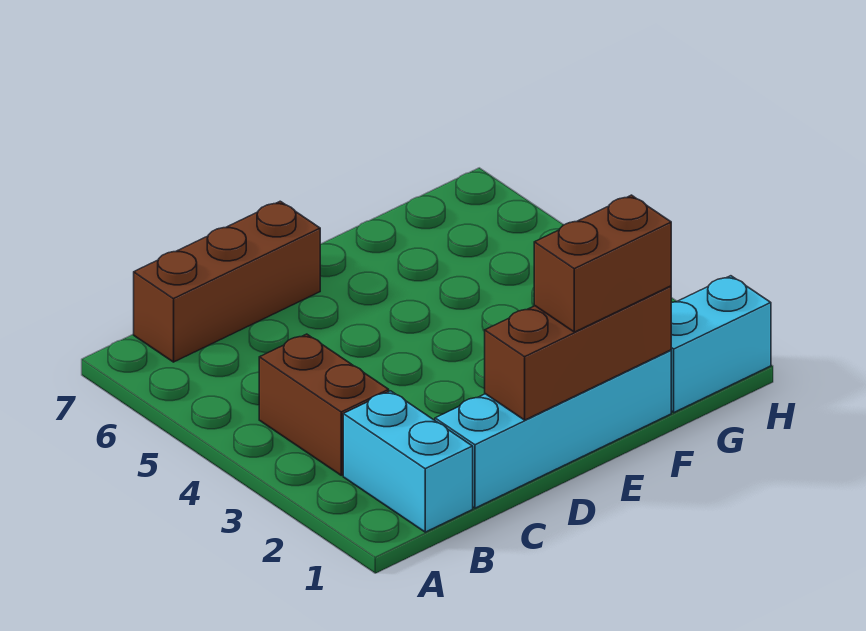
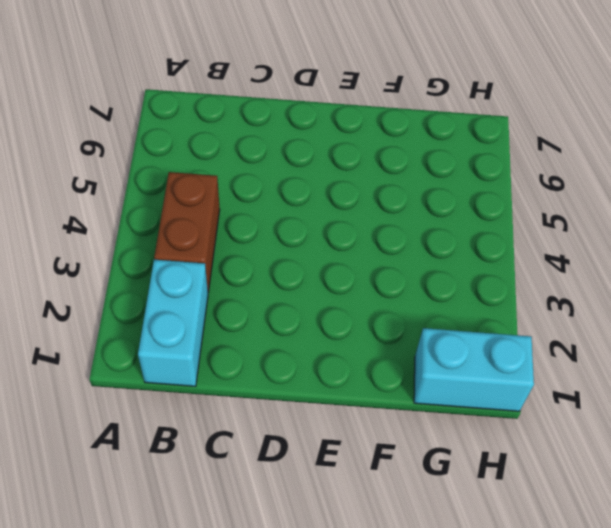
none -> brown brick B7:D7 level 1
none -> cyan brick C1:F1 level 1

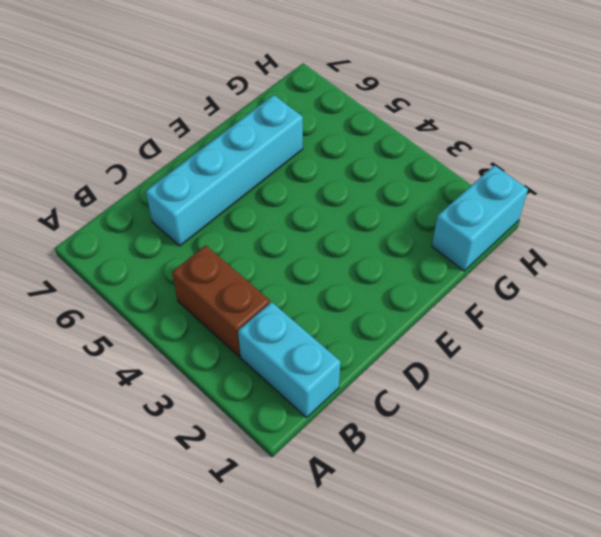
cyan brick C6:F6 level 1 -> cyan brick C1:F1 level 1
none -> brown brick B7:D7 level 1
none -> brown brick D1:F1 level 2

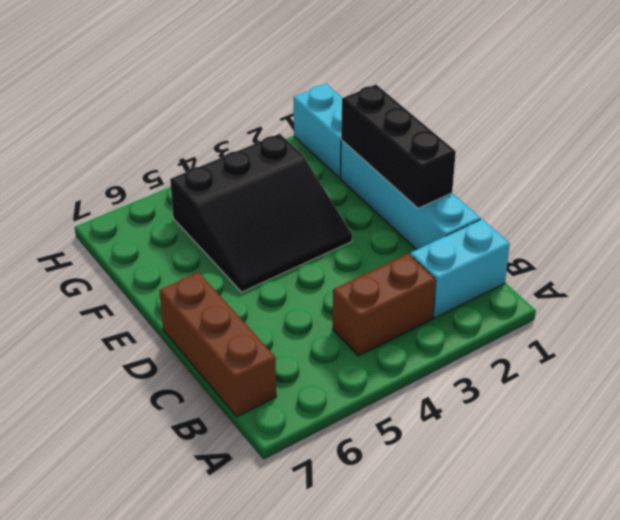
black brick D1:F1 level 2 -> brown brick D1:F1 level 2
black slope E3:G5 level 1 top G -> none
none -> brown brick E1:F1 level 3

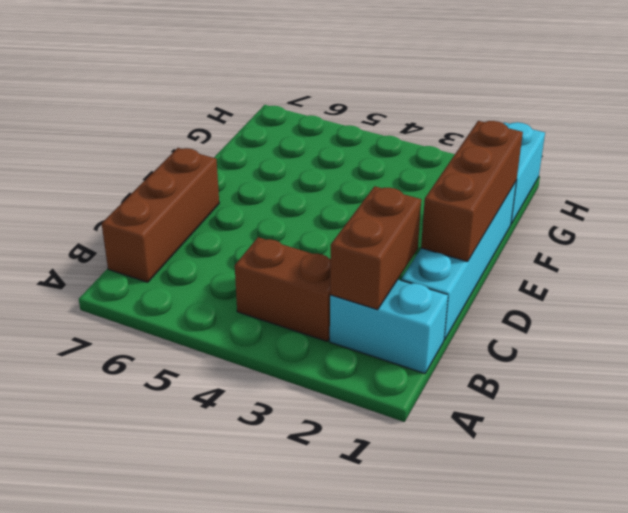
brown brick B2:C2 level 2 -> brown brick E1:F1 level 3

